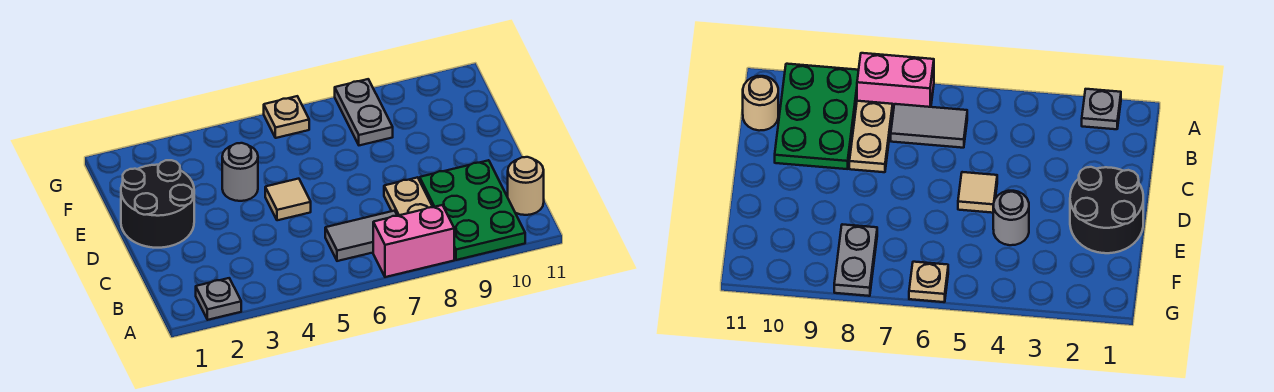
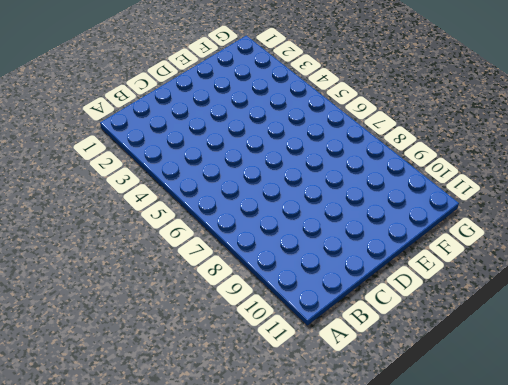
none -> grey plate A2 level 1
none -> pink brick A7:A8 level 1

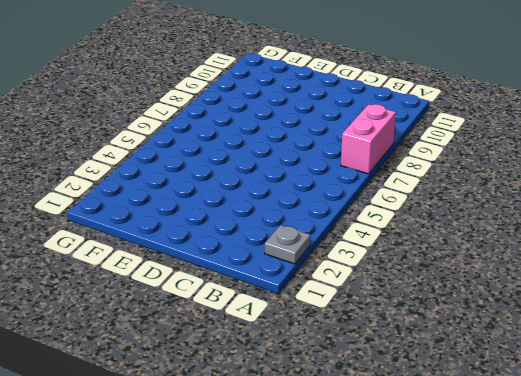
none -> green plate A9:C10 level 1
none -> grey tile B6:B7 level 1

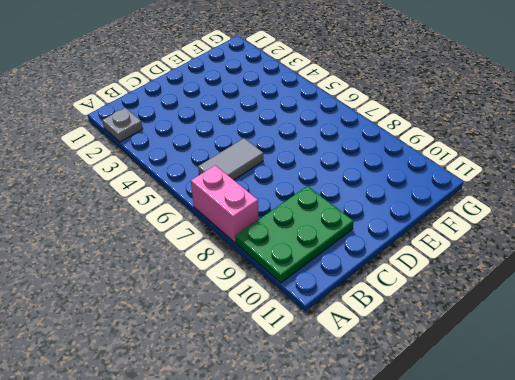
grey tile B6:C6 level 1 -> grey tile B6:B7 level 1
none -> tan plate B8:C8 level 1
none -> tan round brick B11 level 1

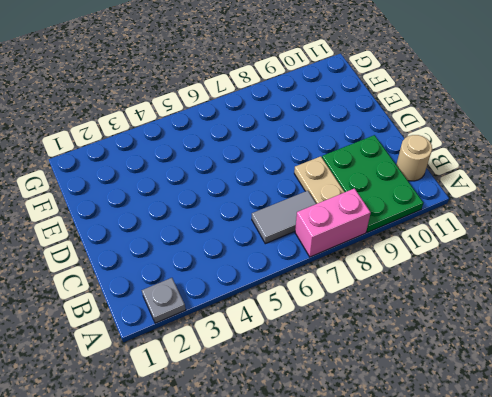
none -> black round brick D1:E2 level 1
none -> tan tile D5 level 1

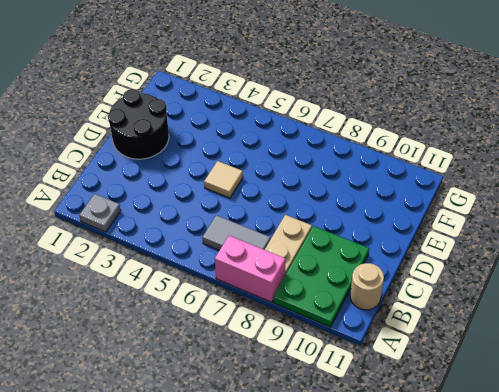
none -> grey round brick E4 level 1
none -> grey plate F8:G8 level 1

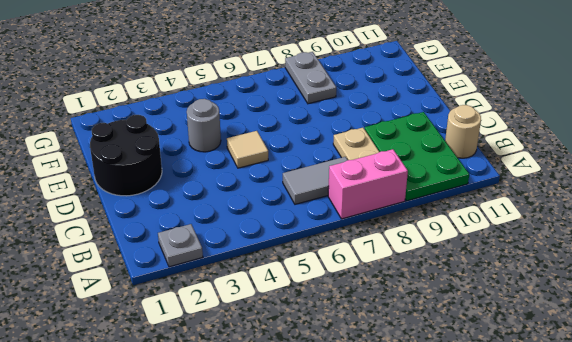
none -> tan plate G6 level 1

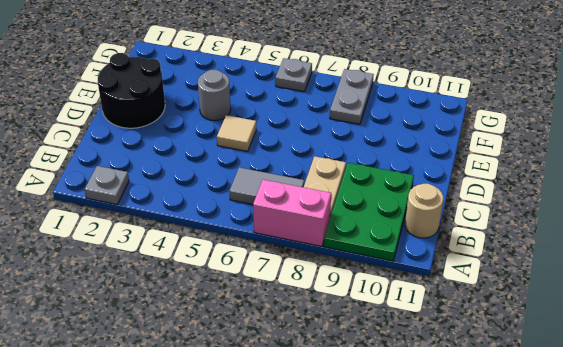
grey plate G6 level 1 -> tan plate G6 level 1

